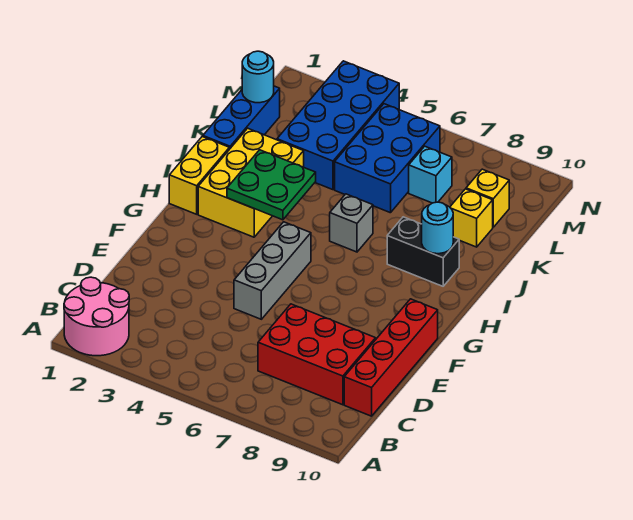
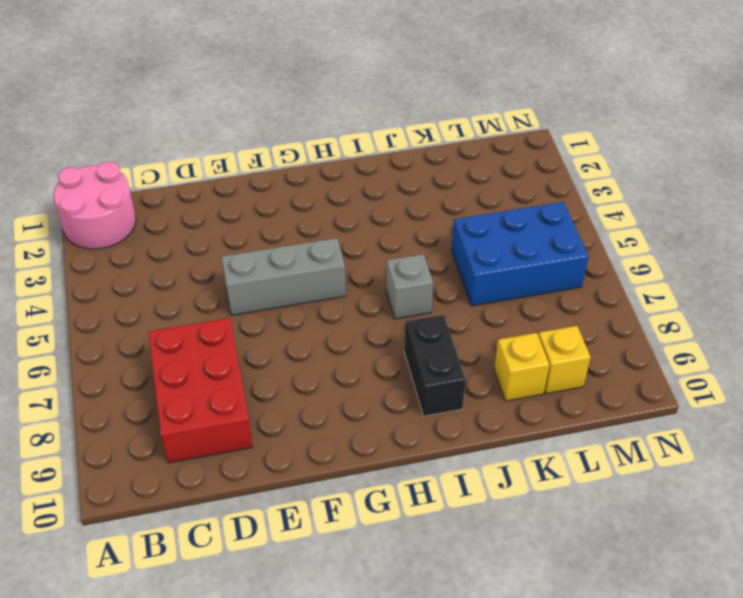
none -> red brick C10:F10 level 1
none -> yellow brick H1:I1 level 1
none -> yellow brick H2:J3 level 1

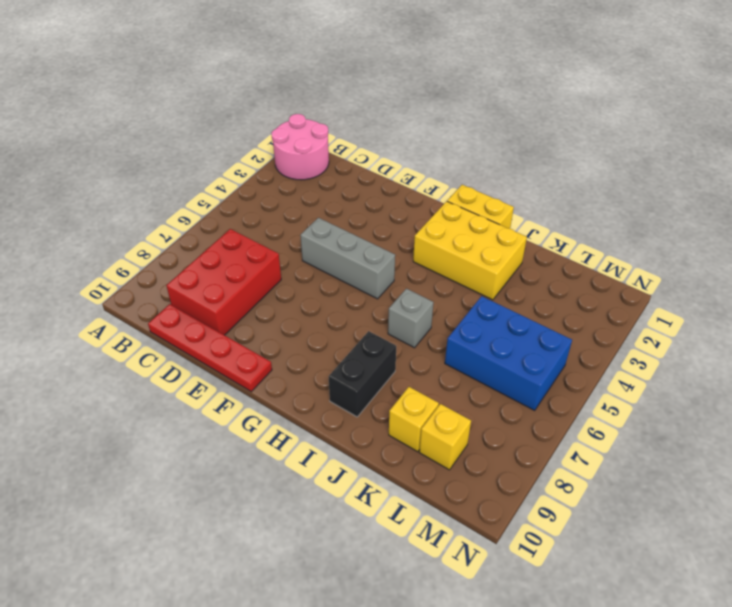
red plate C10:F10 level 1 -> red brick C10:F10 level 1
none -> blue brick J1:L1 level 1
none -> blue brick K3:N4 level 1
none -> cyan brick L7 level 1

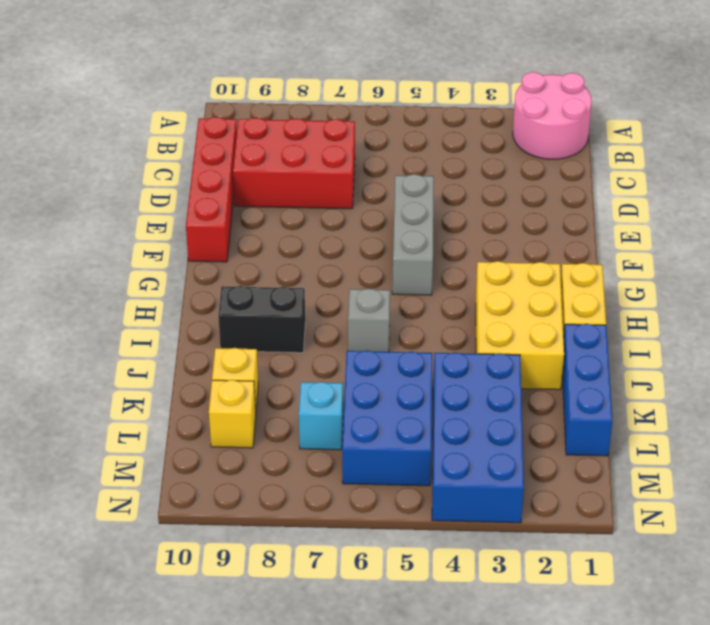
none -> green plate H3:I4 level 2
none -> cyan round brick I9 level 2
none -> cyan round brick L1 level 2

